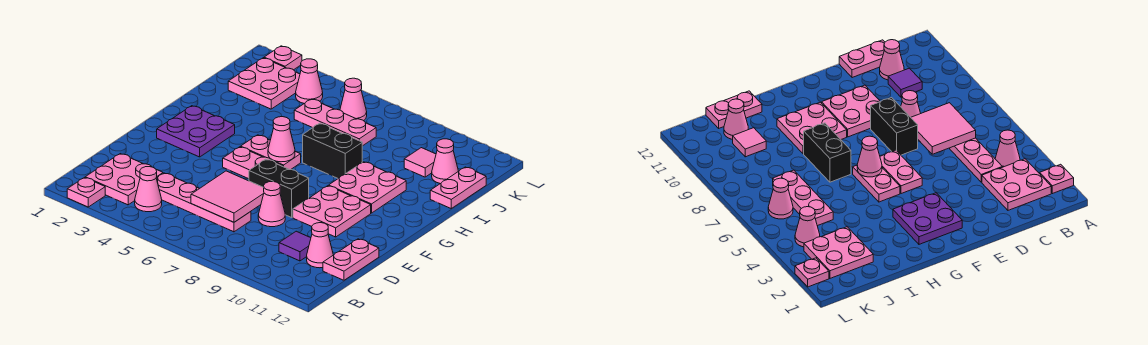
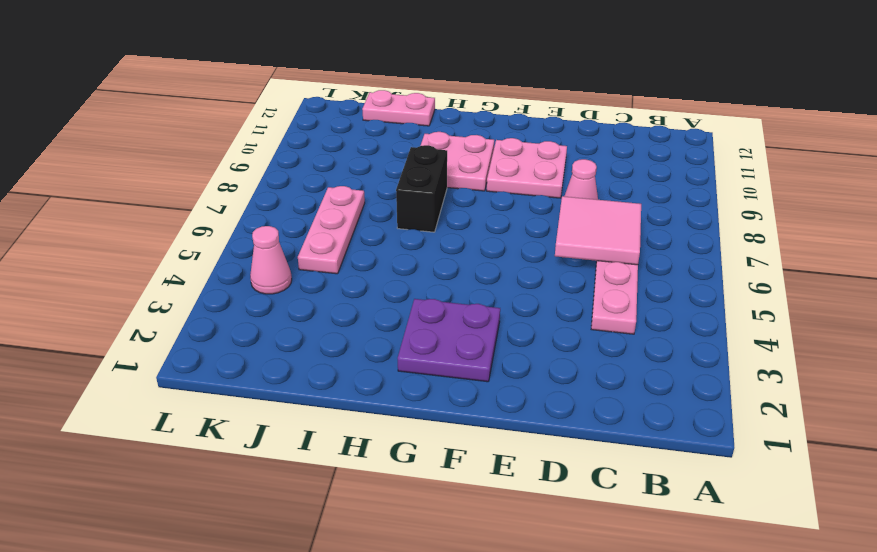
none -> pink plate A2 level 1
none -> pink plate B2:C3 level 1
none -> pink cone B4 level 1

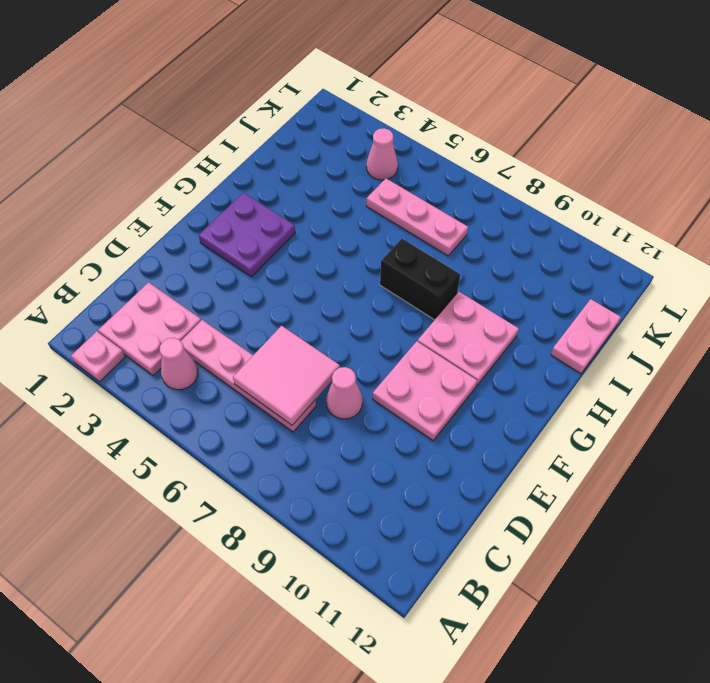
none -> purple tile C10 level 1
none -> pink cone C11 level 1
none -> pink plate C12:D12 level 1

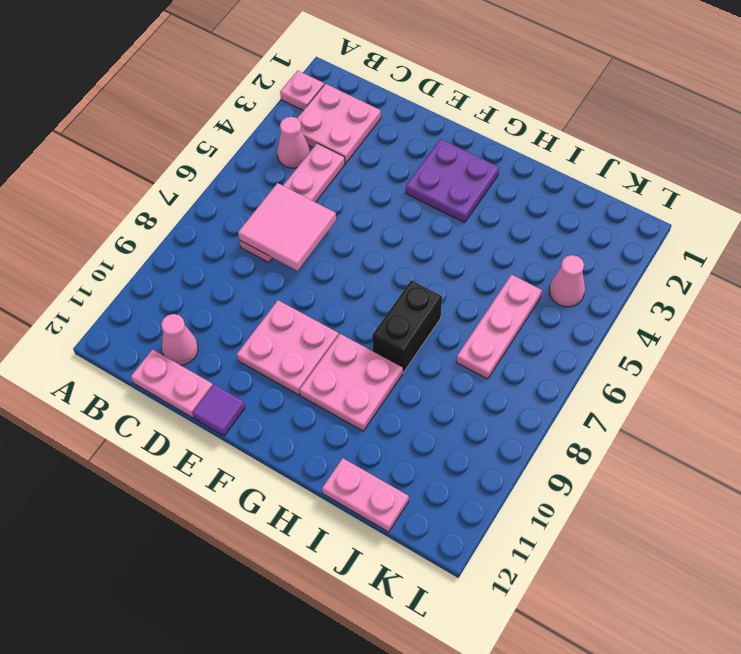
purple tile E12 level 1 -> purple tile C10 level 1
none -> pink cone D8 level 1
none -> black brick E7:E8 level 1
none -> pink plate F5:F6 level 1

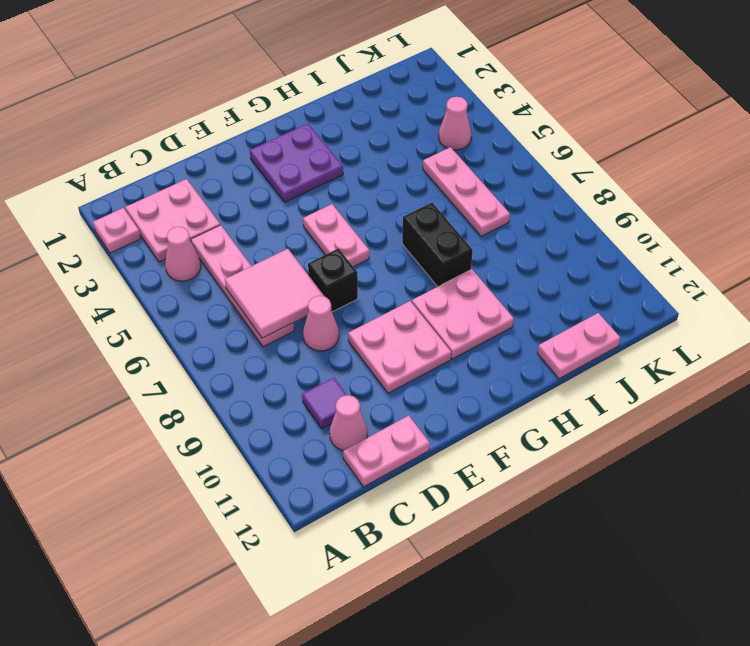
black brick E7 level 1 -> black brick E7:E8 level 1
none -> pink plate G5:G6 level 1
none -> pink plate J2:K3 level 1
none -> pink tile J10 level 1

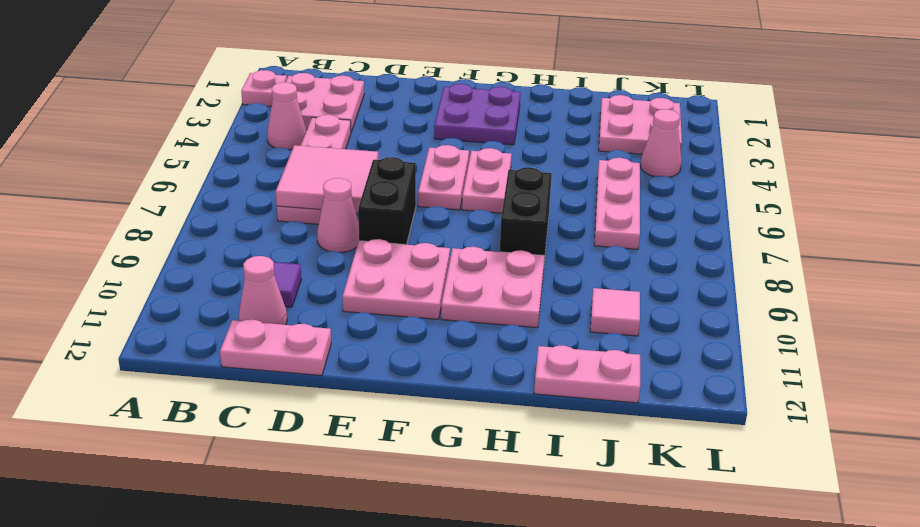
none -> pink cone J11 level 1
none -> pink cone K6 level 1
none -> pink plate L2 level 1

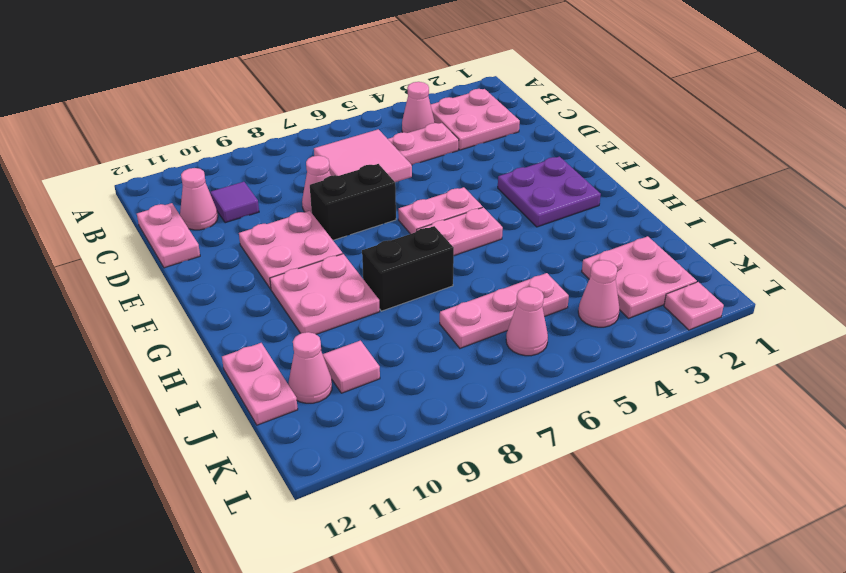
none -> pink plate A2 level 1
none -> pink cone G6 level 2

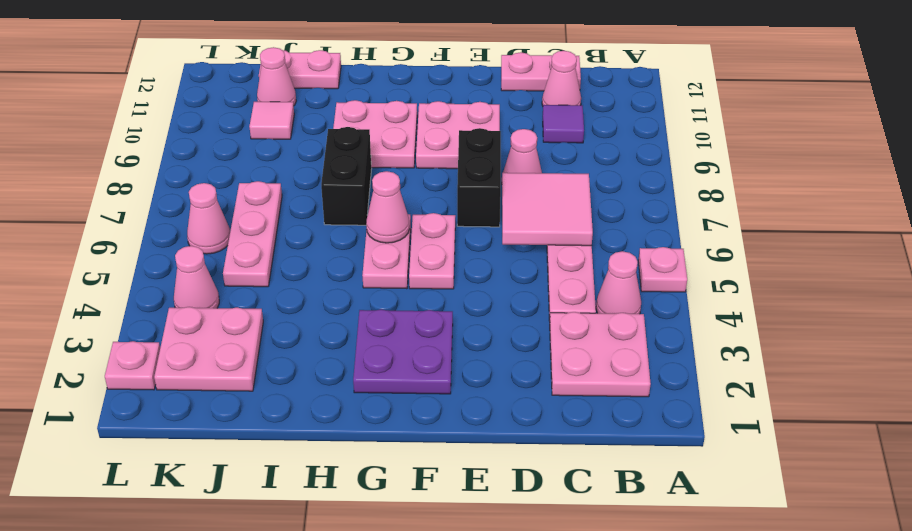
pink plate A5 level 1 -> pink plate A2 level 1

